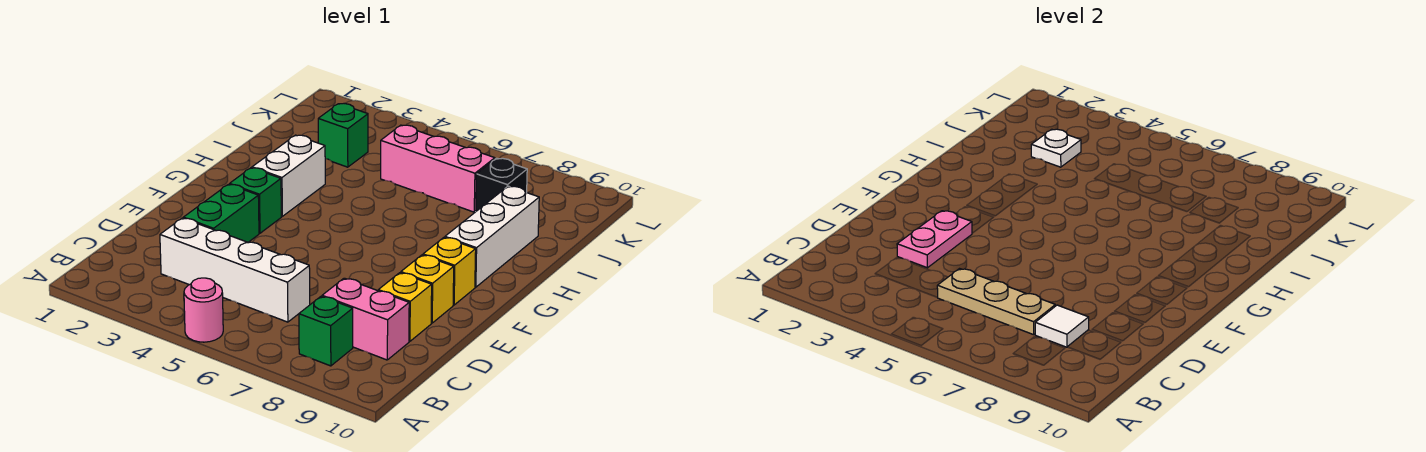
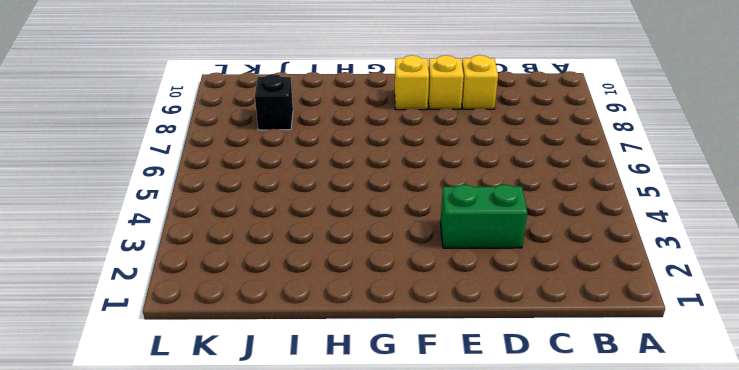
none -> pink round brick A5 level 1
none -> green brick B8 level 1
none -> white brick C3:C6 level 1

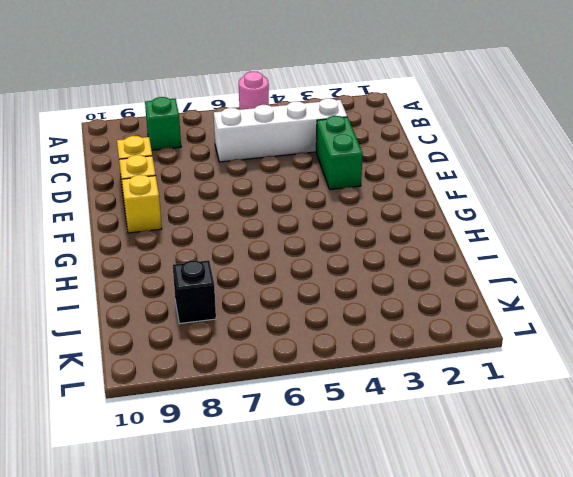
none -> pink brick C8:C9 level 1
none -> green brick F3 level 1
none -> white brick G3:H3 level 1

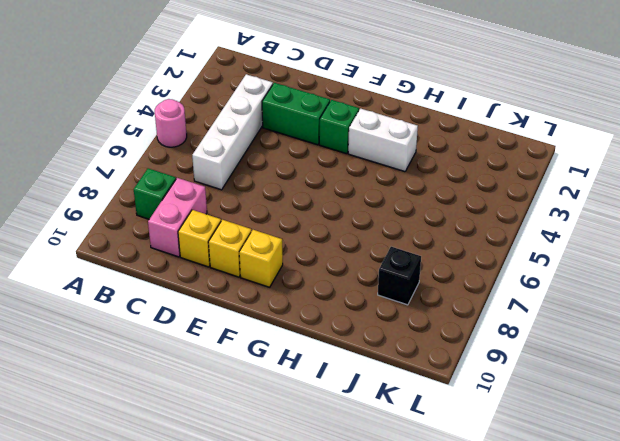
none -> white brick G9:I9 level 1
none -> green brick J3 level 1
none -> pink brick J5:J7 level 1

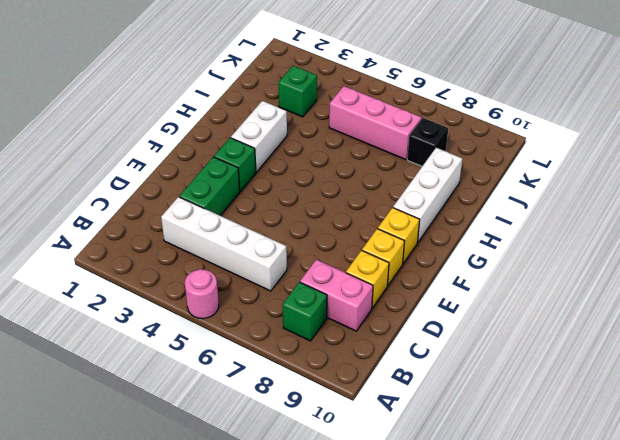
none -> tan plate C5:C7 level 2
none -> white tile C8 level 2
none -> pink plate D3:E3 level 2

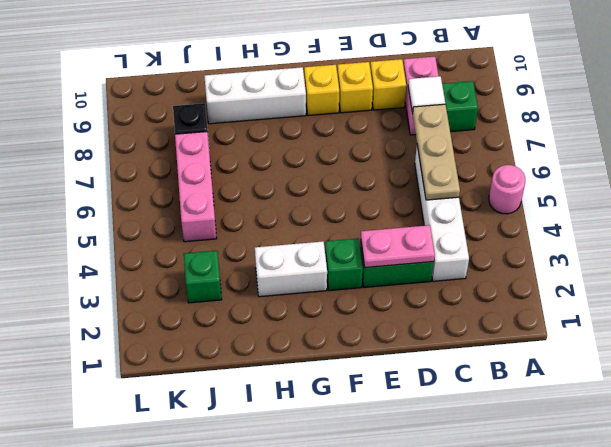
none -> white plate J3 level 2

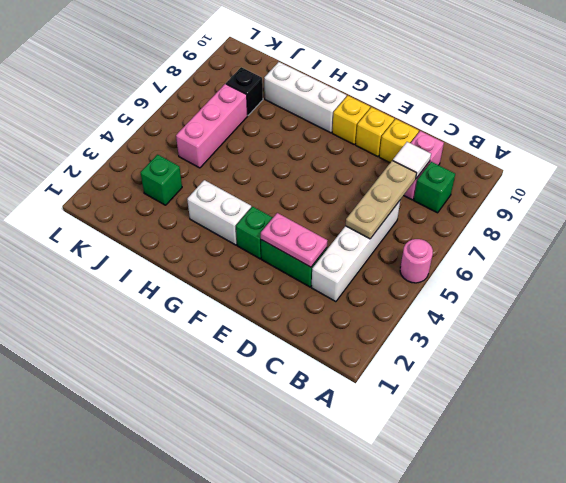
none -> white plate J3 level 2

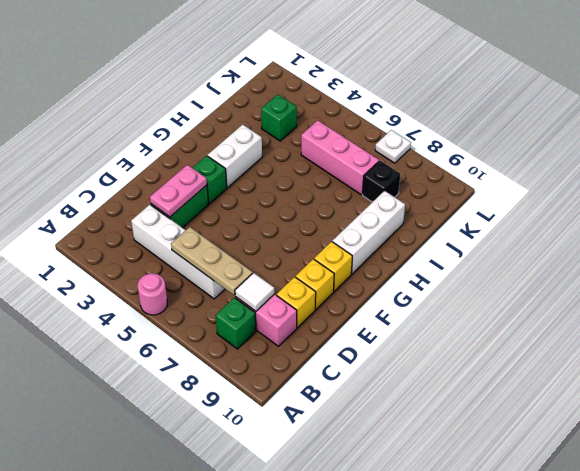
white plate L7 level 1 -> white plate J3 level 2

